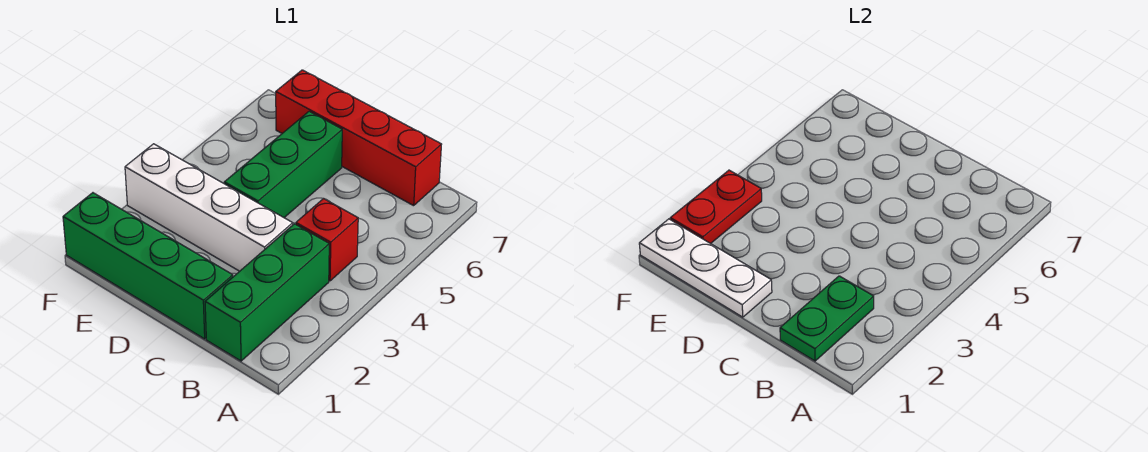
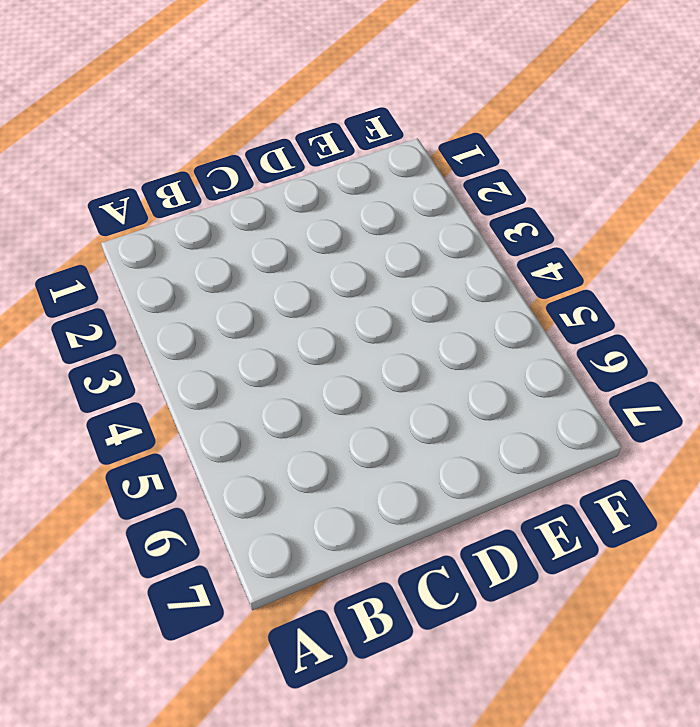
none -> green brick B1:B3 level 1
none -> red brick B4 level 1

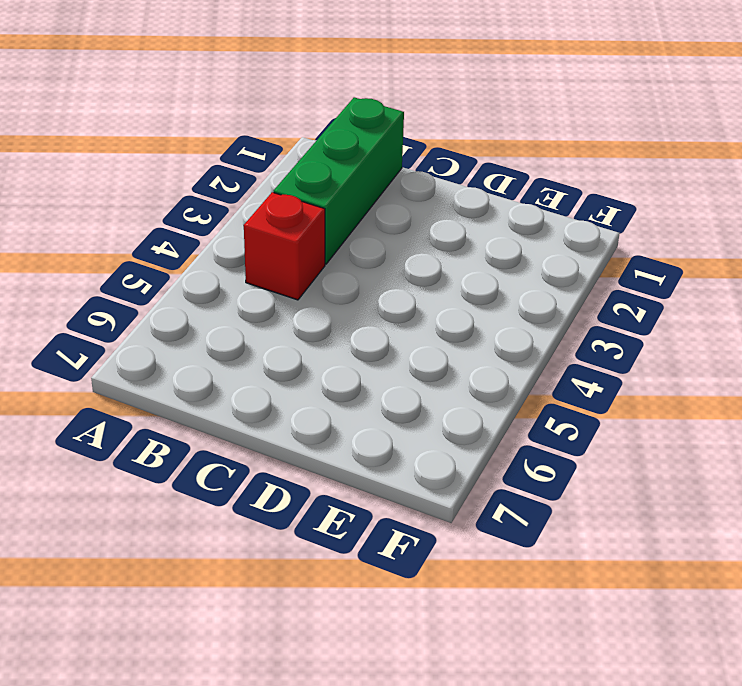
none -> red brick B7:E7 level 1
none -> green brick C1:F1 level 1

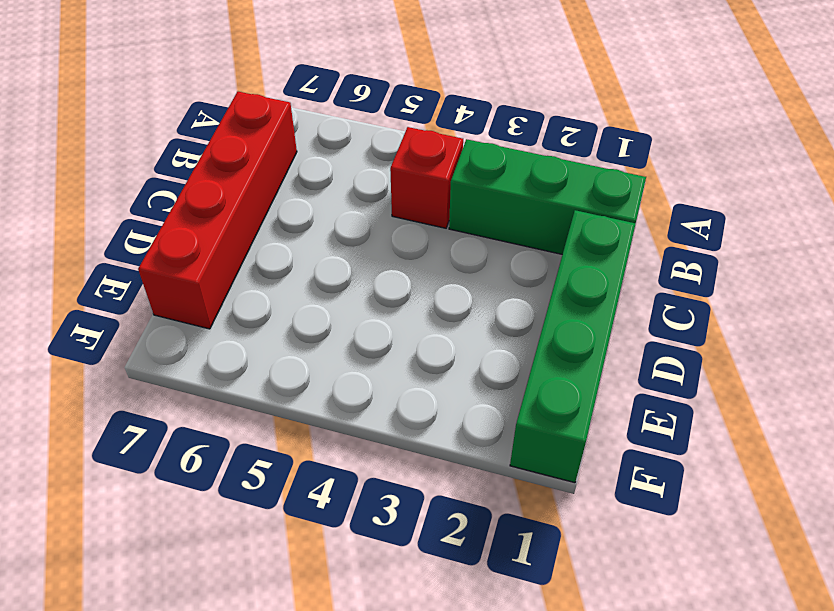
none -> white brick C3:F3 level 1
none -> green brick D4:D6 level 1

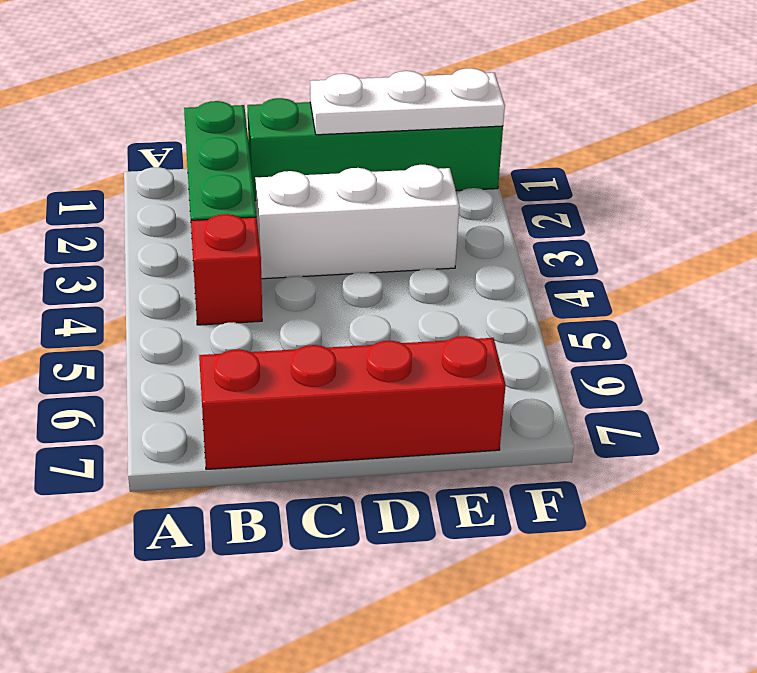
white brick C3:E3 level 1 -> white brick C3:F3 level 1
none -> green brick D4:D6 level 1
none -> green plate B1:B2 level 2

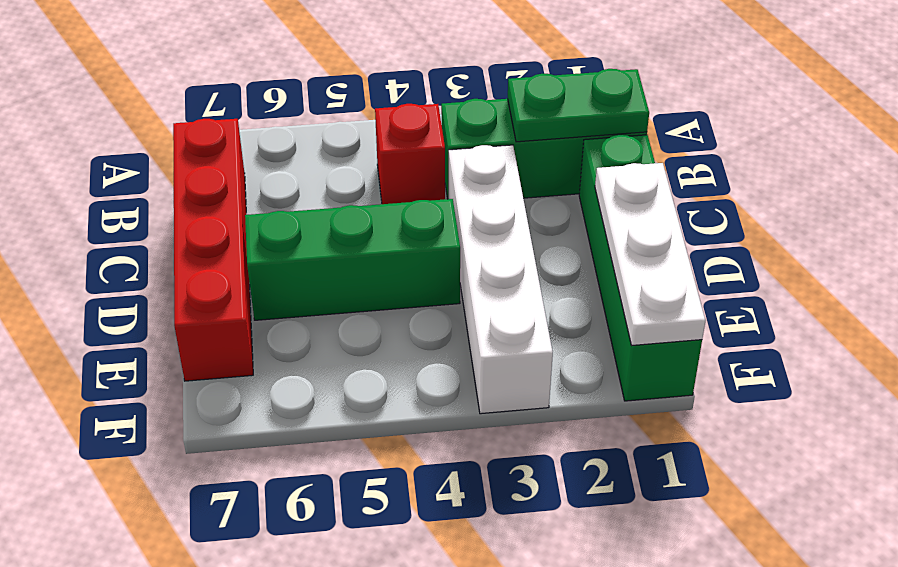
none -> red plate F2:F3 level 2

